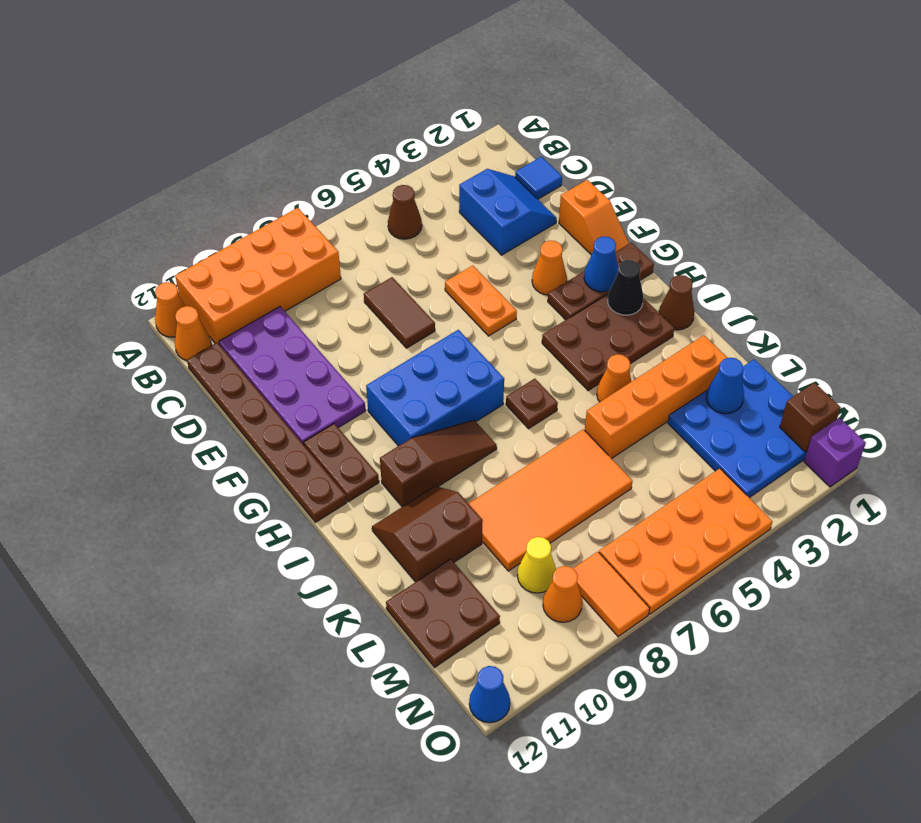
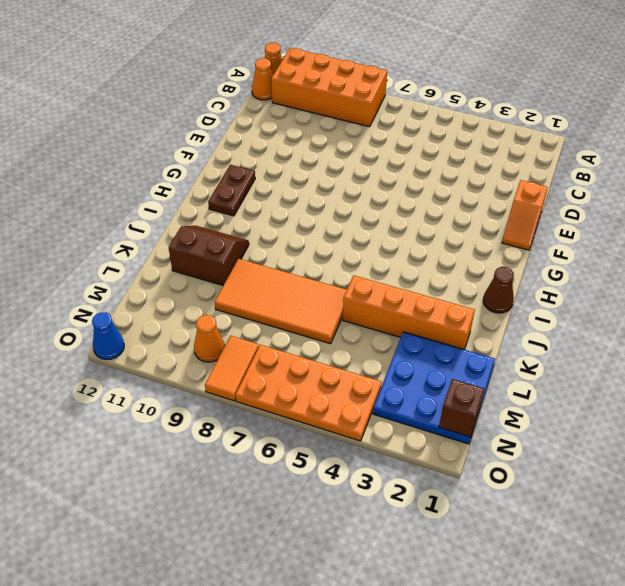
none -> brown cone B5 level 1
none -> blue tile C1 level 1
none -> blue slope C2:D3 level 1 top 3
none -> purple plate C10:F11 level 1

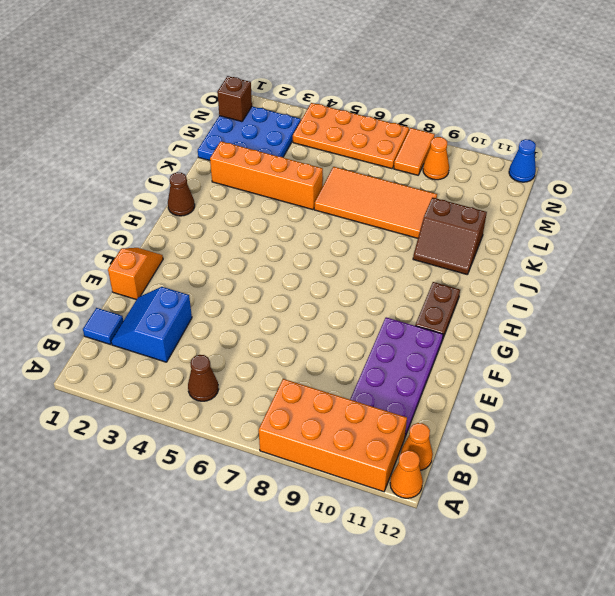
none -> brown plate C12:H12 level 1
none -> brown tile D7:E7 level 1
none -> orange plate E5:F5 level 1
none -> orange cone F3 level 1

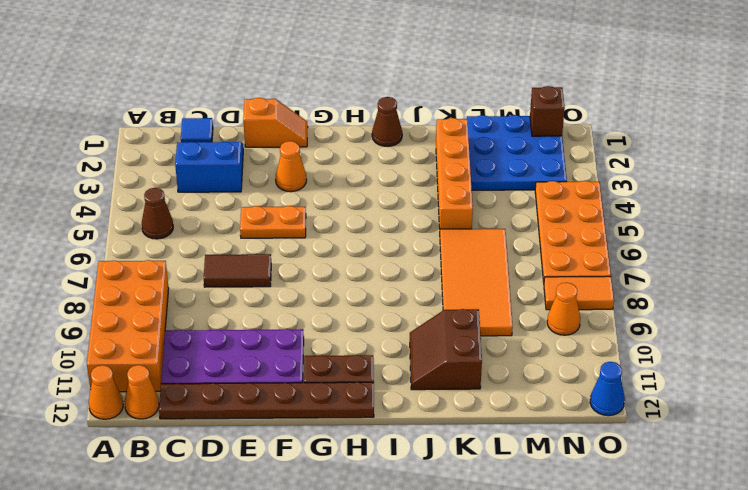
none -> brown plate G1:G3 level 1
none -> blue brick G7:H9 level 1
none -> brown plate H2:I4 level 1
none -> brown plate I6 level 1

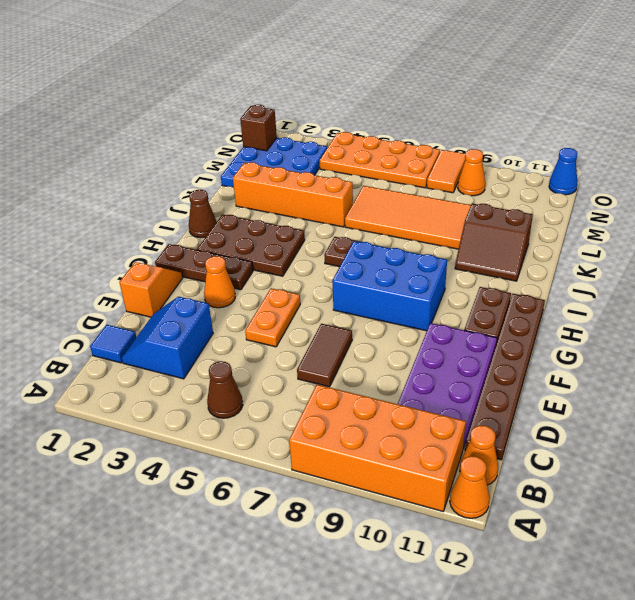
none -> brown slope I8:I10 level 1 top 10
none -> orange cone J4 level 1
none -> brown plate L11:M12 level 1
none -> yellow cone M9 level 1

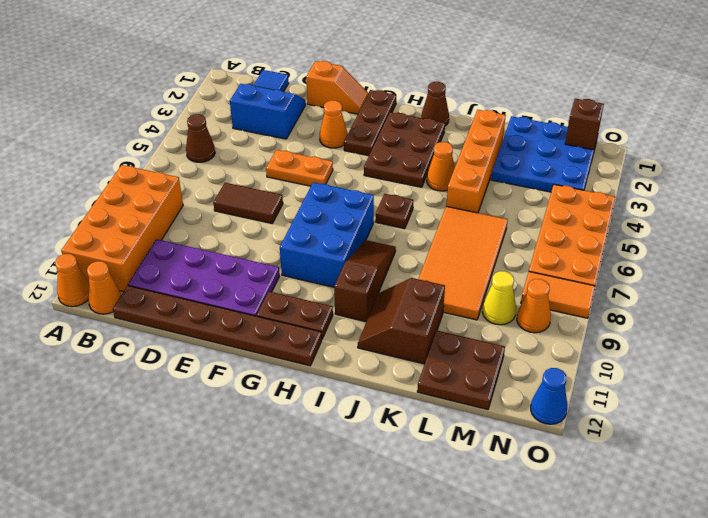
none -> purple brick O1 level 1
none -> blue cone G2 level 2
none -> black cone H2 level 2
none -> blue cone L2 level 2

